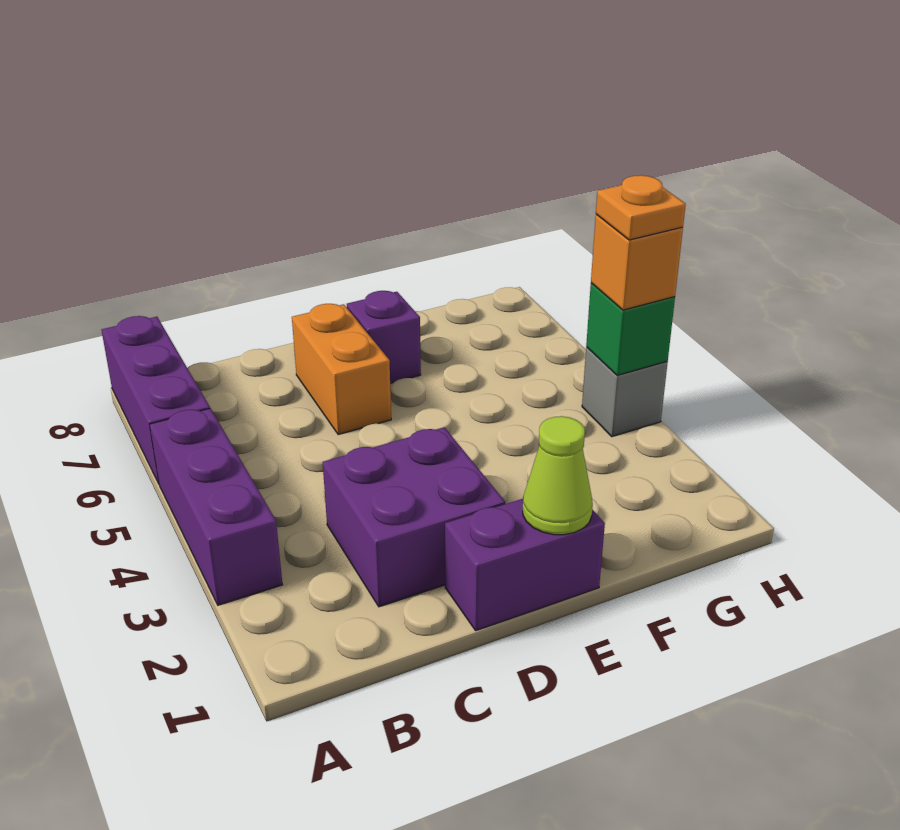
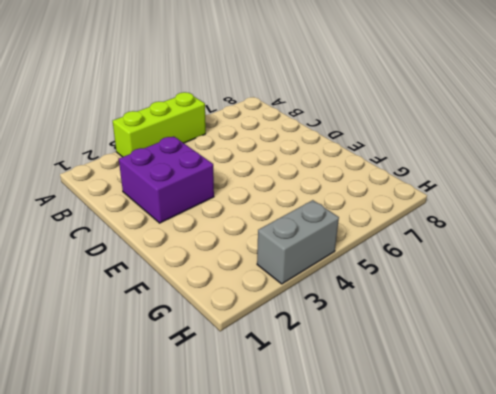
lime brick A3:A5 level 1 -> purple brick A3:A5 level 1
grey brick H3:H4 level 1 -> grey brick H4 level 1
none -> purple brick A6:A8 level 1
none -> purple brick D1:E1 level 1

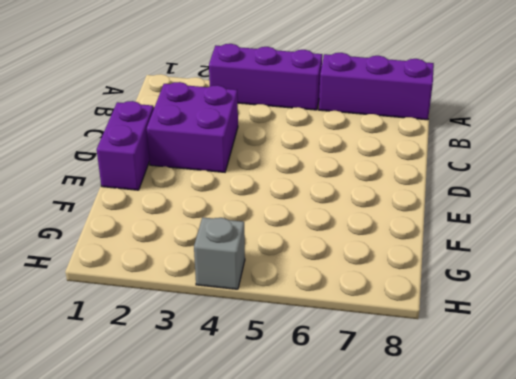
none -> orange brick D6:D7 level 1
none -> purple brick E7 level 1

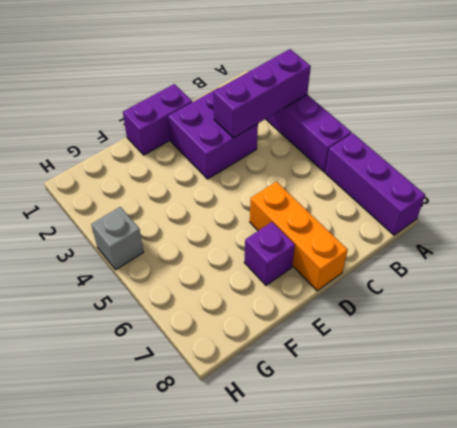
purple brick A3:C3 level 2 -> none
orange brick D6:D8 level 1 -> orange brick D6:D7 level 1
none -> lime cone E1 level 2
none -> green brick H4 level 2

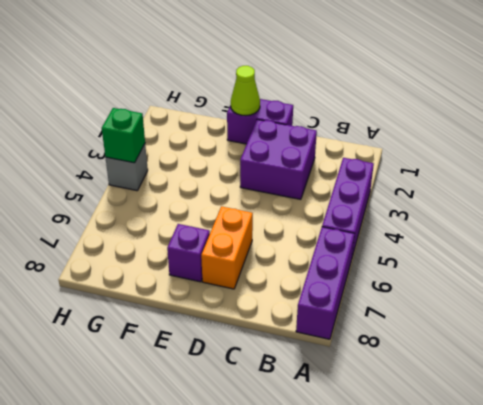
none -> orange brick H4 level 3
none -> orange plate H4 level 4

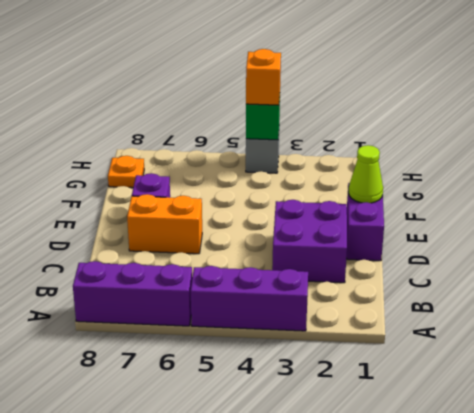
orange plate G8 level 1 -> orange plate H4 level 4

